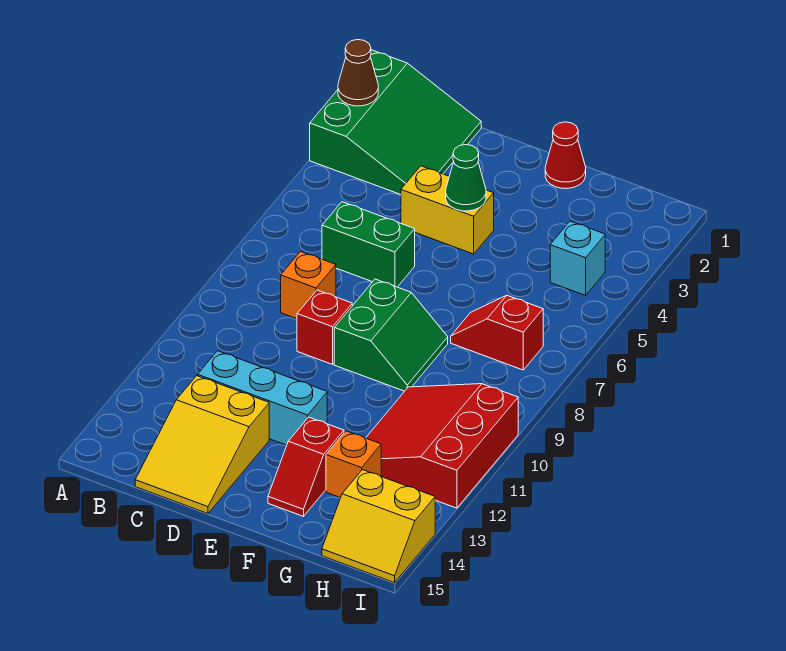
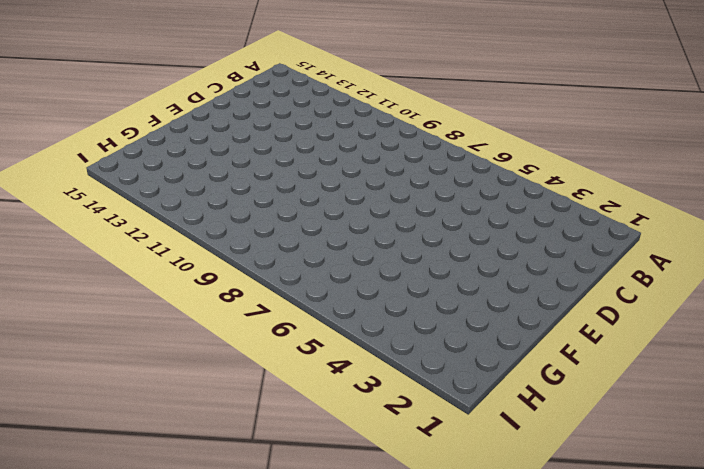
none -> green slope A1:C3 level 1 top A
none -> green brick C6:D6 level 1
none -> orange brick C8 level 1

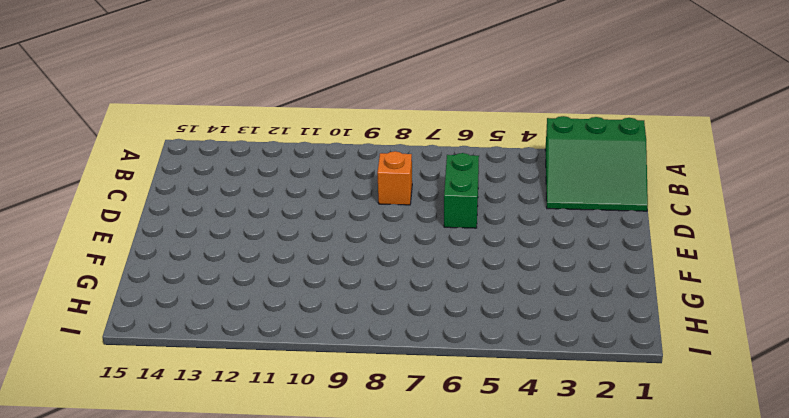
none -> cyan brick C12:E12 level 1
none -> yellow slope C13:D15 level 1 top 13
none -> yellow brick D4:E4 level 1

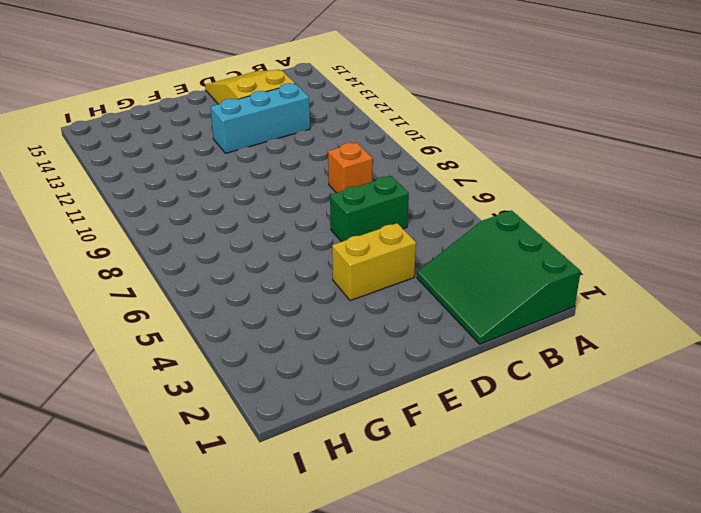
none -> red brick D9 level 1
none -> green slope E8:F9 level 1 top E
none -> red cone F1 level 1

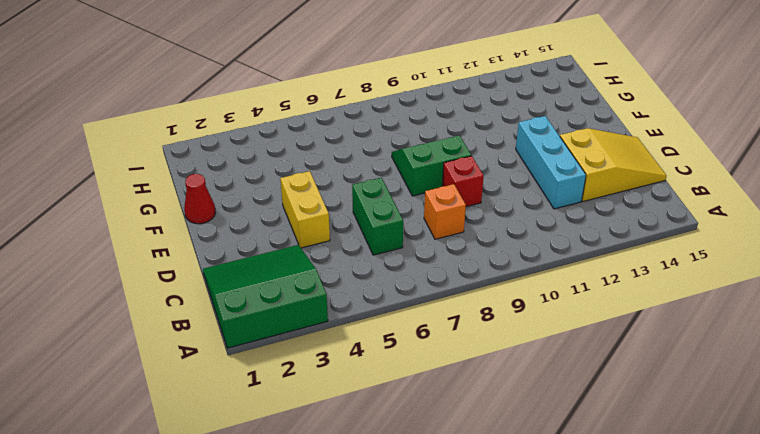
none -> red slope F13:F14 level 1 top 13
none -> red slope G7:H7 level 1 top H
none -> red slope G10:I12 level 1 top I

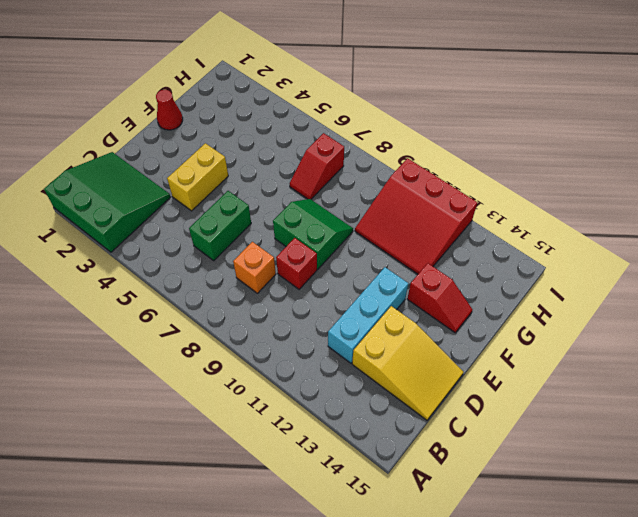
none -> orange brick G13 level 1
none -> cyan brick H4 level 1
none -> yellow slope H14:I15 level 1 top 14

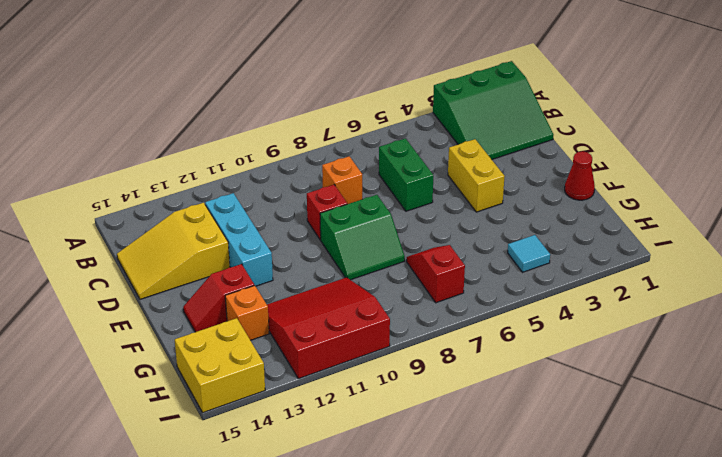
cyan tile H4 level 1 -> cyan brick H4 level 1
yellow brick H14:I15 level 1 -> yellow slope H14:I15 level 1 top 14
none -> brown cone A2 level 2
none -> green cone E4 level 2

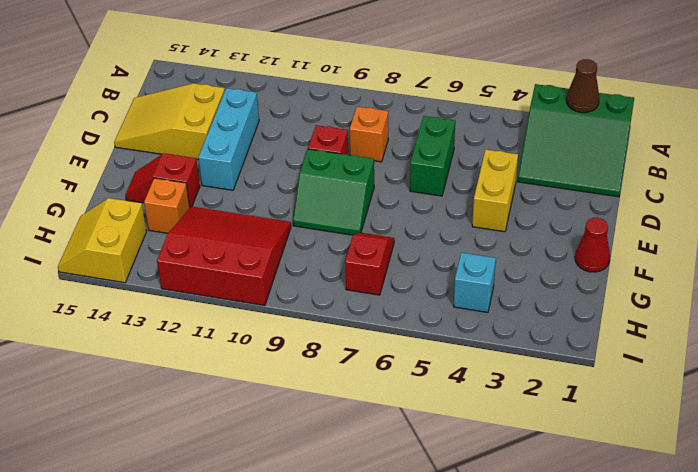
none -> green cone E4 level 2

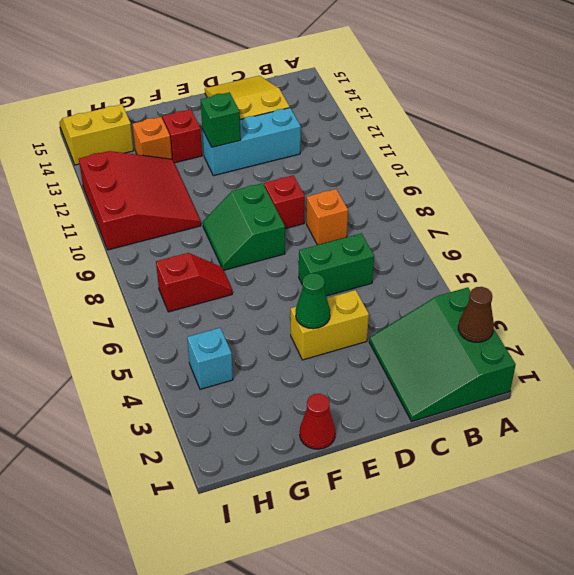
green brick E12 level 2 -> none

